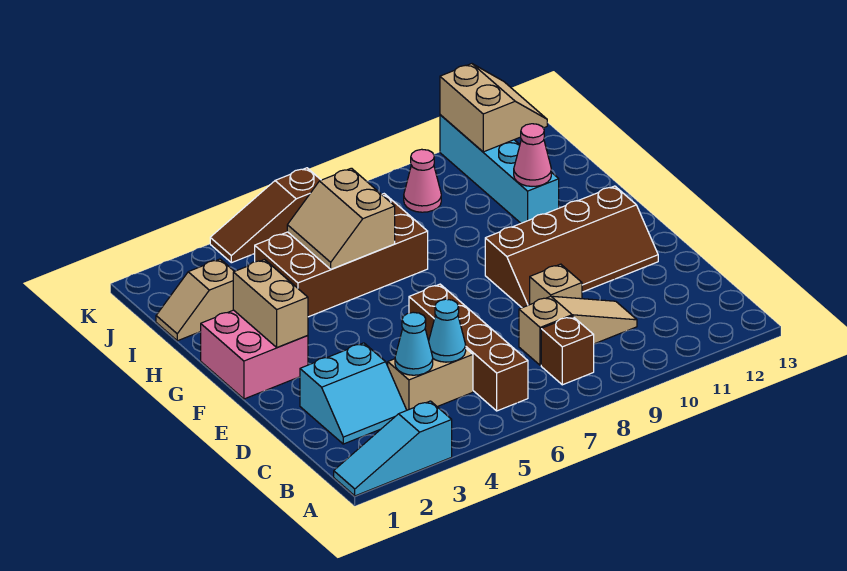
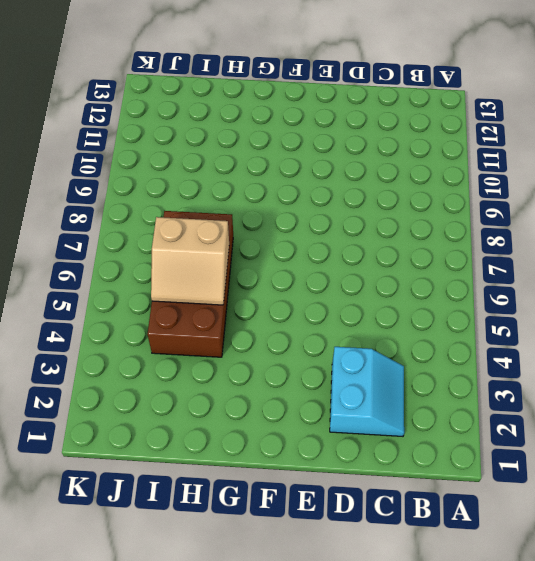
none -> cyan slope A1:A3 level 1 top 3
none -> brown brick B6:E6 level 1
none -> brown brick B8 level 1

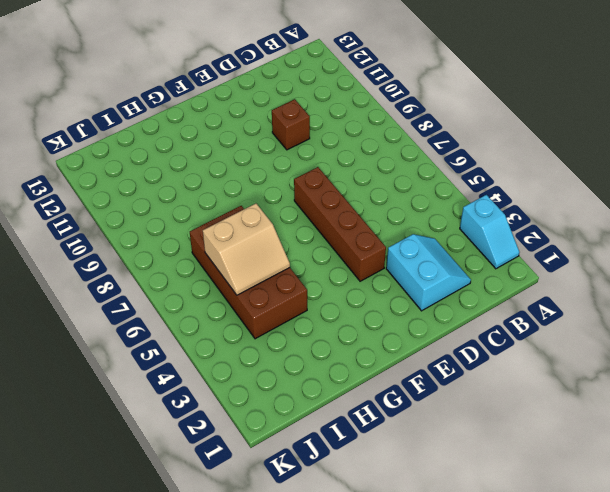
cyan slope A2:A3 level 1 top 3 -> cyan slope A1:A3 level 1 top 3
brown brick D10 level 1 -> brown brick B8 level 1
brown brick E4:E7 level 1 -> brown brick B6:E6 level 1
none -> tan brick C4:C5 level 1
none -> tan slope C8:C10 level 1 top 8
none -> tan brick D9 level 1

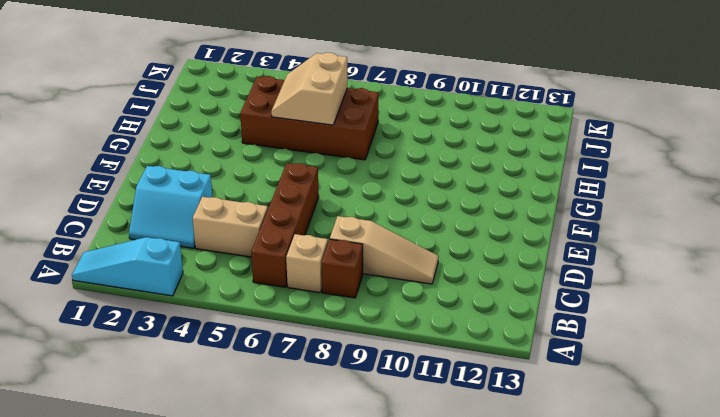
tan brick B7 level 1 -> tan brick D9 level 1
none -> brown slope E9:F12 level 1 top F
none -> pink brick F1:G2 level 1
none -> cyan brick H11:K11 level 1

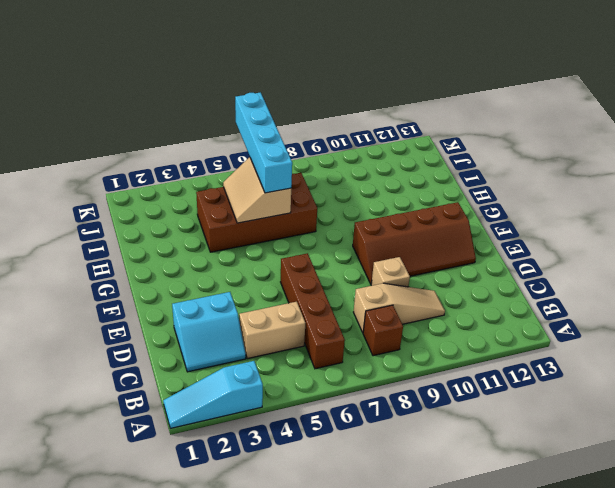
cyan brick H6:K6 level 3 -> cyan brick H11:K11 level 1
none -> pink brick F1:G2 level 1
none -> tan slope I1:I2 level 1 top 2
none -> pink cone J9 level 1

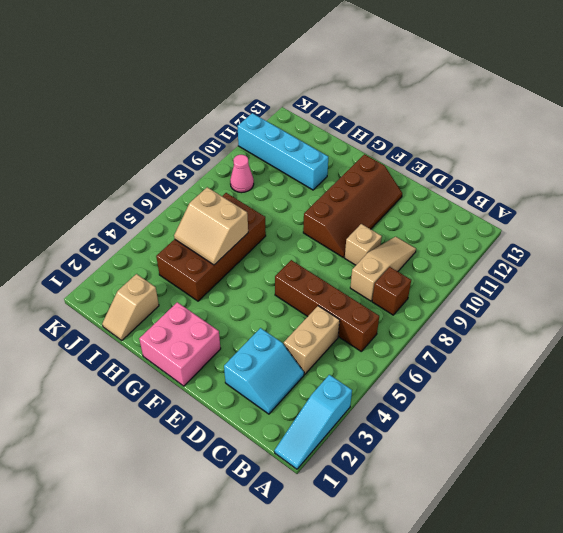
none -> brown slope K4:K6 level 1 top 6
none -> cyan cone C4 level 2
none -> cyan cone C5 level 2

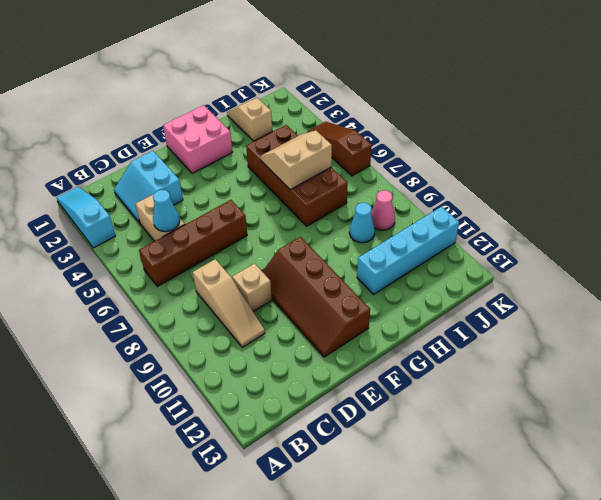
cyan cone I9 level 1 -> cyan cone C4 level 2
none -> brown brick B8 level 1
none -> tan brick F2:G2 level 2
none -> pink cone H11 level 2

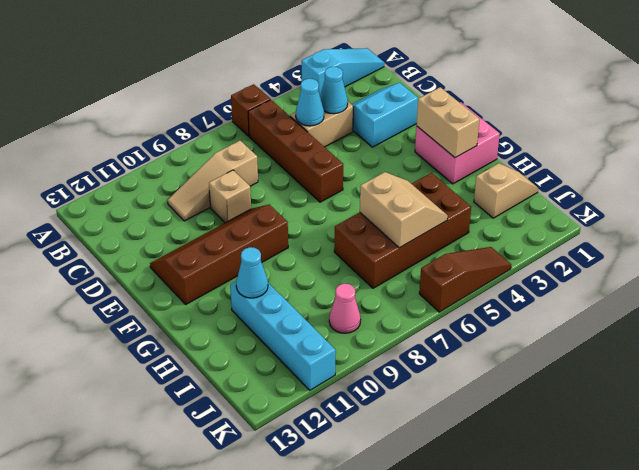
brown brick A6 level 1 -> brown brick B8 level 1
cyan cone H11 level 2 -> pink cone H11 level 2
none -> tan slope J11:K12 level 2 top 11

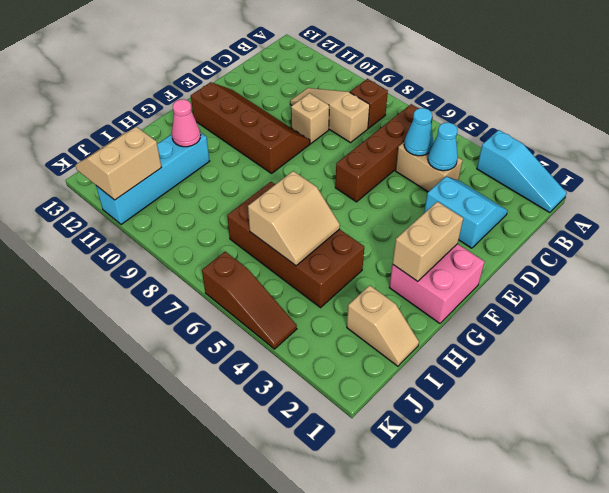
none -> pink cone J9 level 1

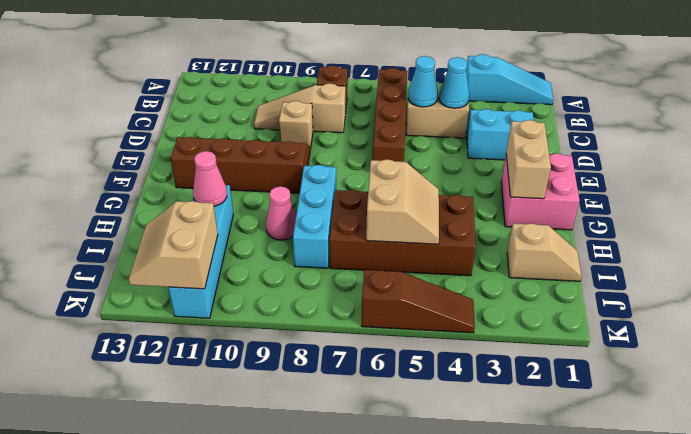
cyan brick G8:I8 level 1 -> none
pink cone H9 level 1 -> pink cone J9 level 1

